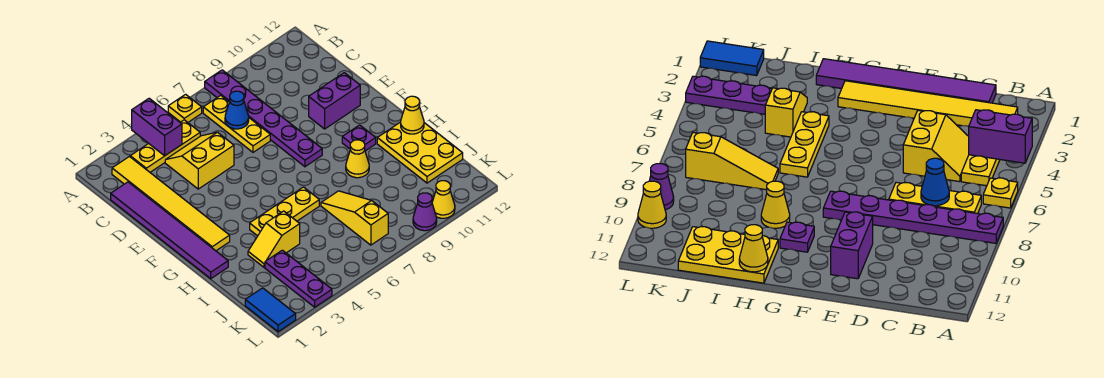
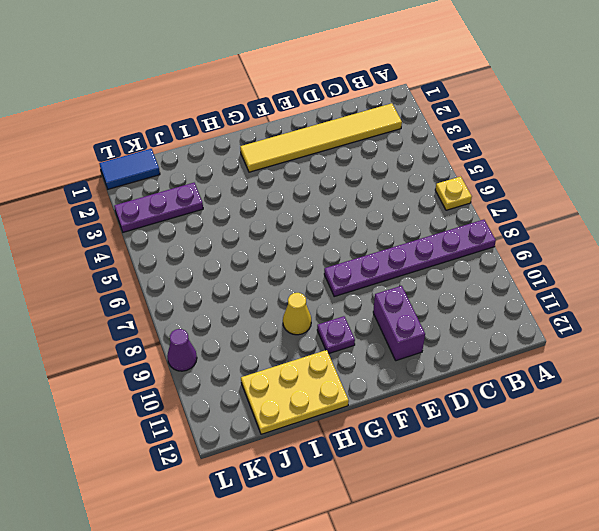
none -> yellow plate B3:B5 level 1
none -> yellow plate B7:D7 level 1
none -> purple tile C1:H1 level 1

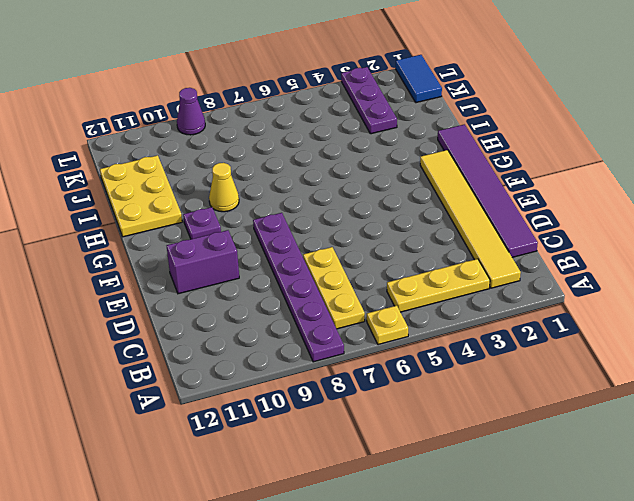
none -> yellow slope C4:D5 level 1 top D
none -> yellow plate H4:H6 level 1
none -> yellow slope I3:I4 level 1 top 4

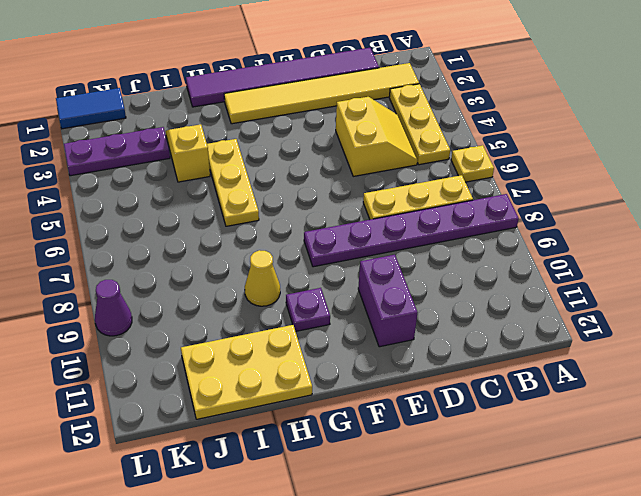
none -> yellow slope I7:K7 level 1 top K
none -> yellow cone L10 level 1
none -> purple brick A4:B4 level 2

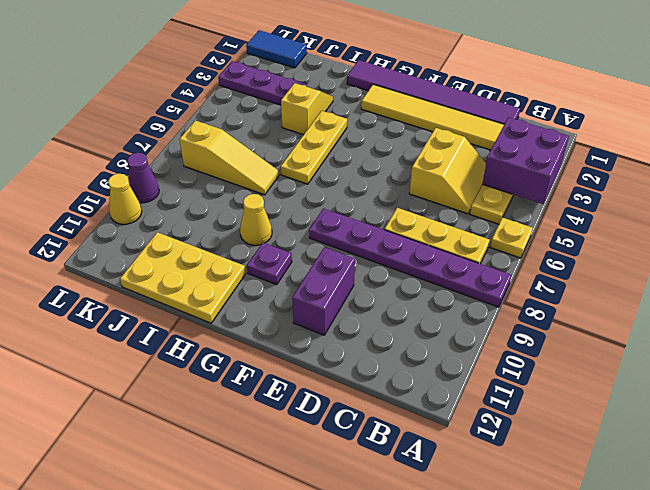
purple brick A3:B4 level 2 -> purple brick A4:B4 level 2
none -> blue cone C7 level 2
none -> yellow cone H12 level 2

